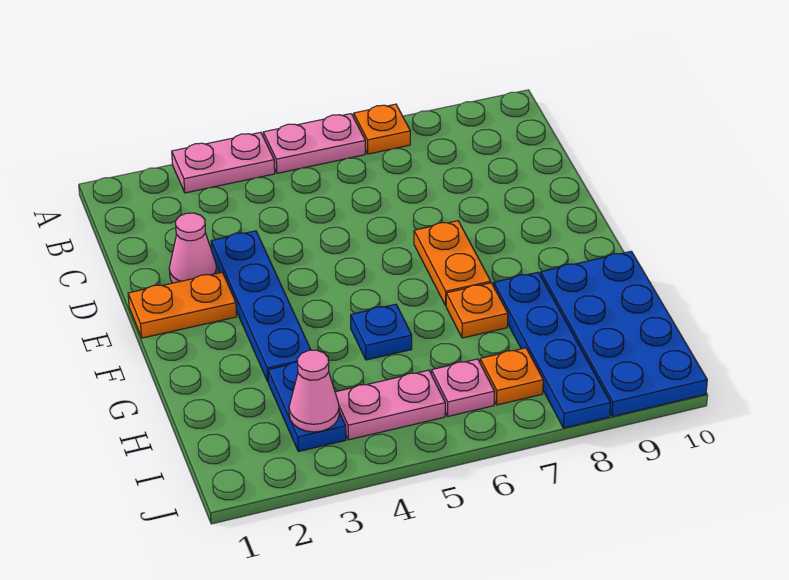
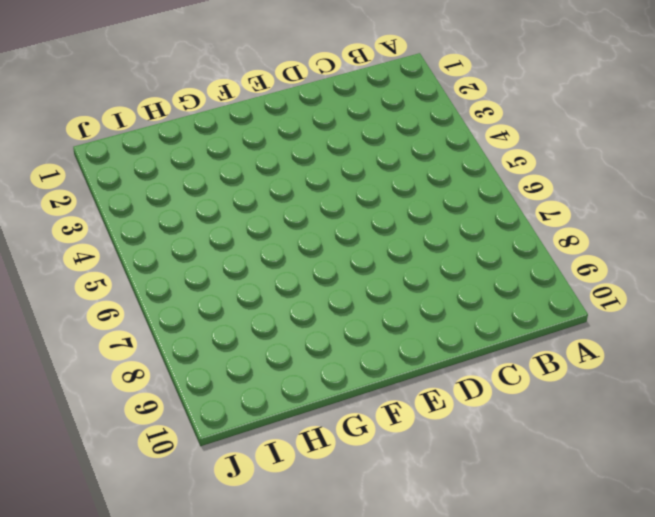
none -> pink plate A3:A4 level 1
none -> pink plate A5:A6 level 1
none -> orange plate A7 level 1

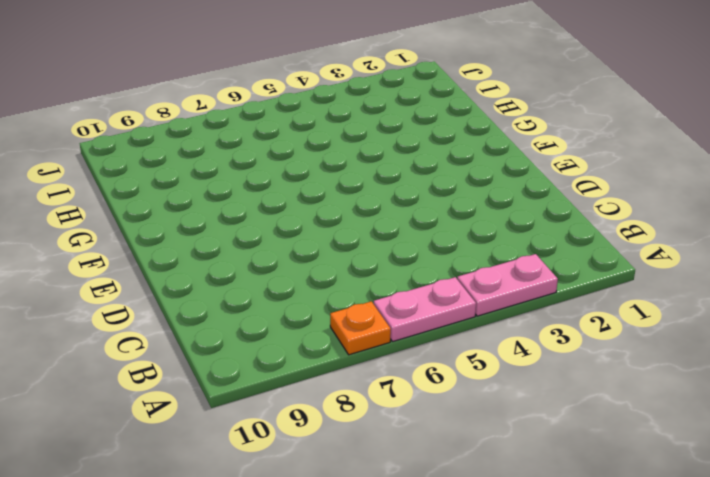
none -> pink cone D2 level 1
none -> blue plate D3:G3 level 1
none -> orange plate E1:E2 level 1

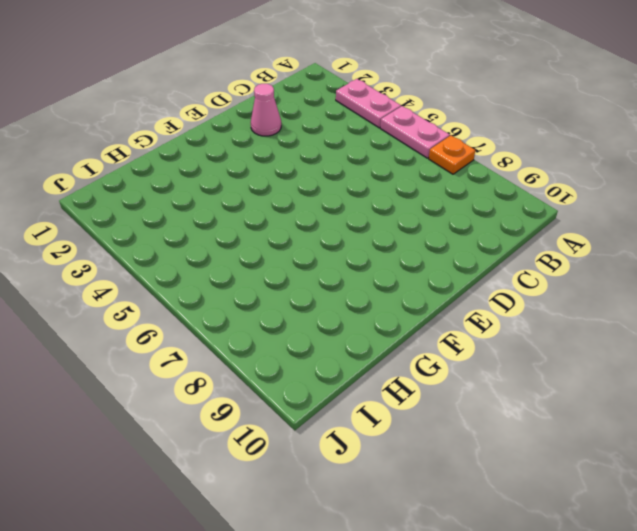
none -> blue plate D3:G3 level 1
none -> orange plate E1:E2 level 1
none -> orange plate E7:F7 level 1

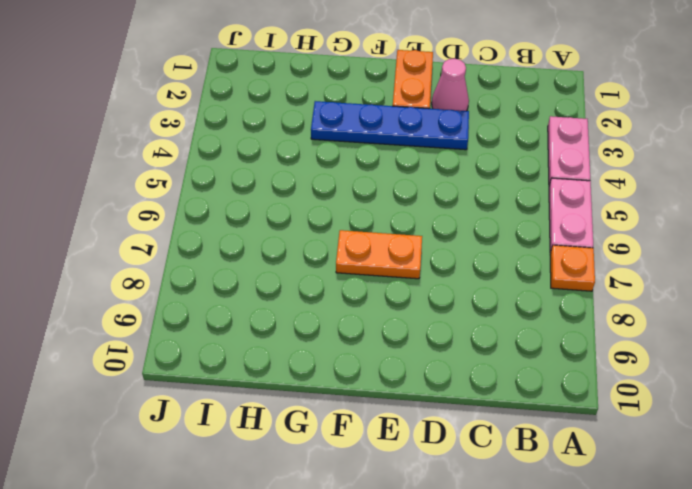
none -> blue plate G5 level 1
none -> orange plate G7 level 1
none -> blue plate G8:J8 level 1

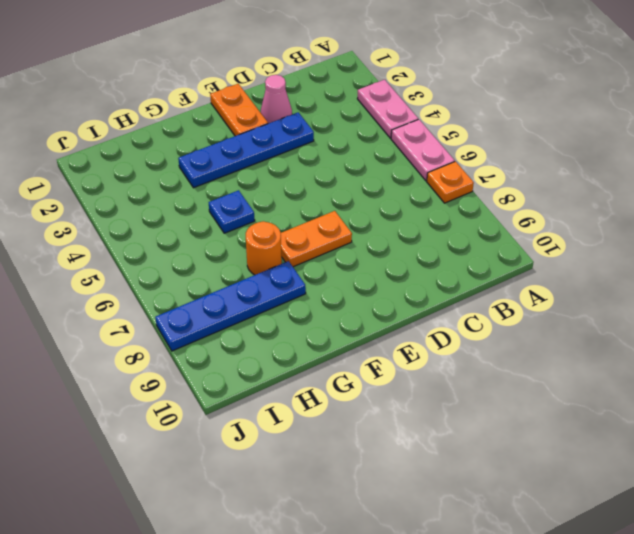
orange round brick G7 level 1 -> orange plate G7 level 1
none -> blue plate G9:J10 level 1
none -> blue plate H3:I3 level 1
none -> pink plate I4:I5 level 1

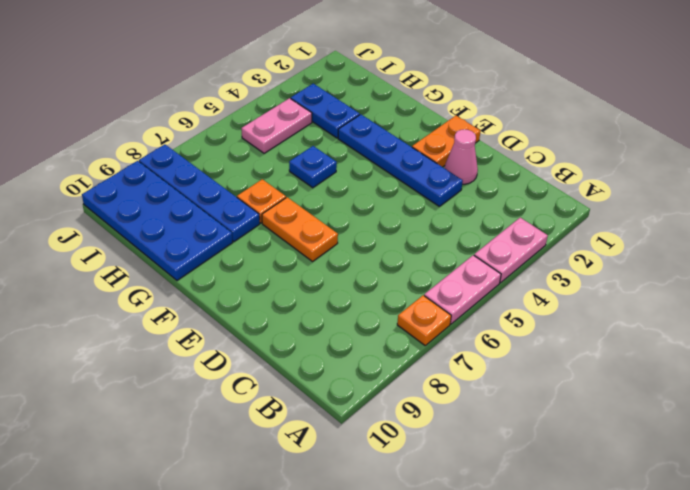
none -> pink plate I6 level 1
none -> orange plate I7 level 1
none -> pink cone I3 level 2

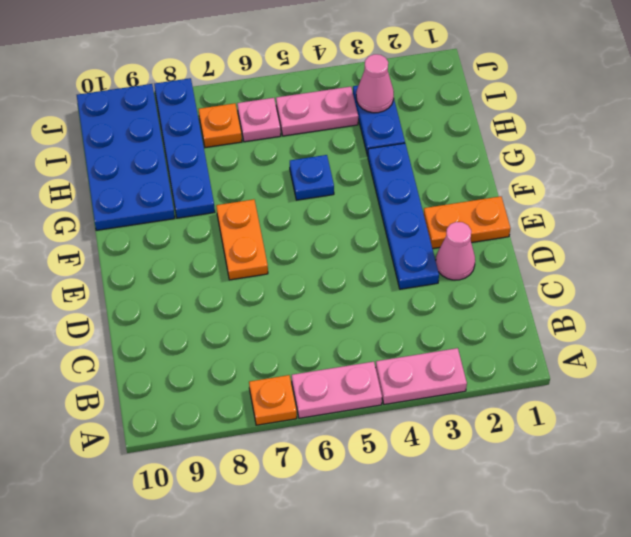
none -> orange plate G7 level 1

